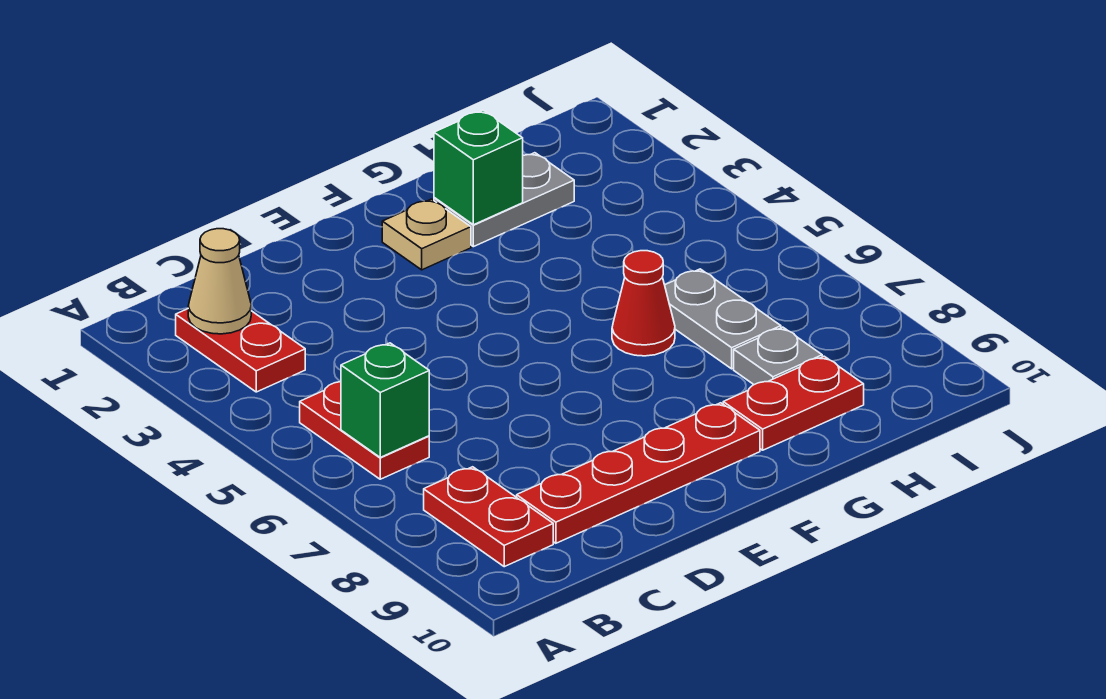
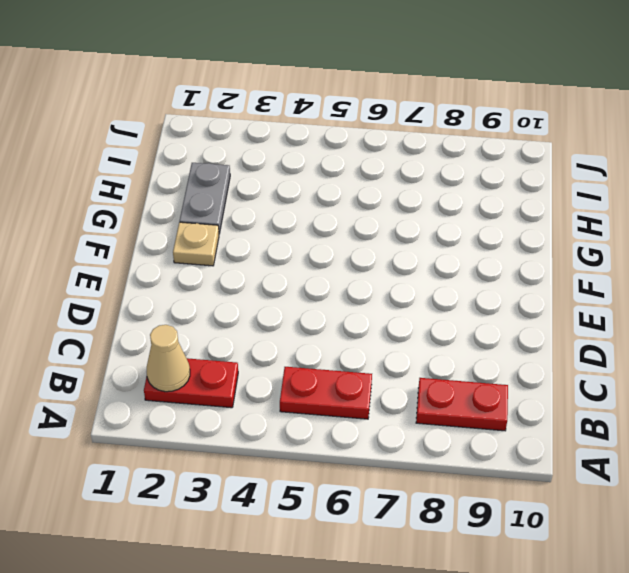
none -> red plate C9:F9 level 1
none -> red cone G6 level 1
none -> red plate G9:H9 level 1

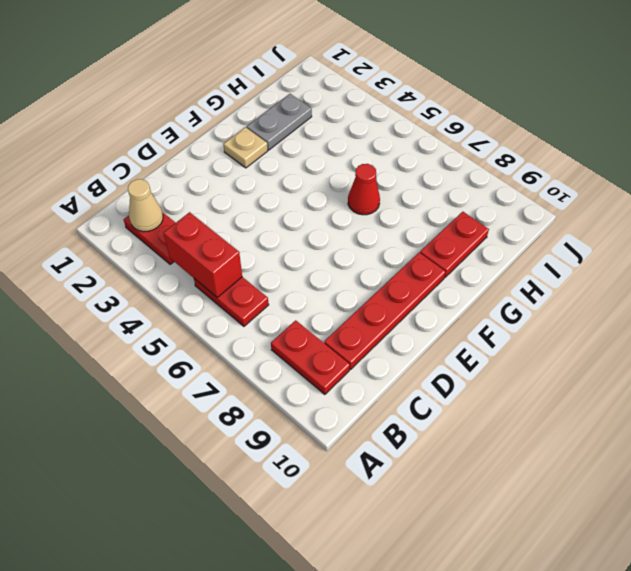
red brick B4:B5 level 2 -> none
none -> grey plate H6:H7 level 1
none -> grey plate H8 level 1
none -> green brick B6 level 2

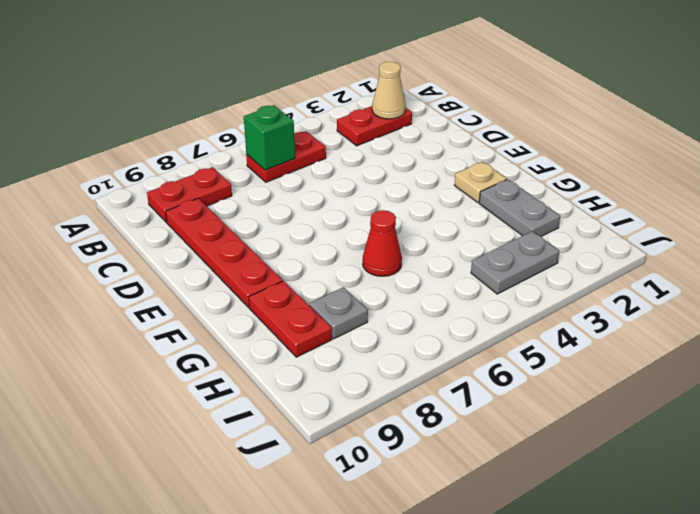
grey plate I3:I4 level 1 -> grey plate H6:H7 level 1
none -> green brick G2 level 2

